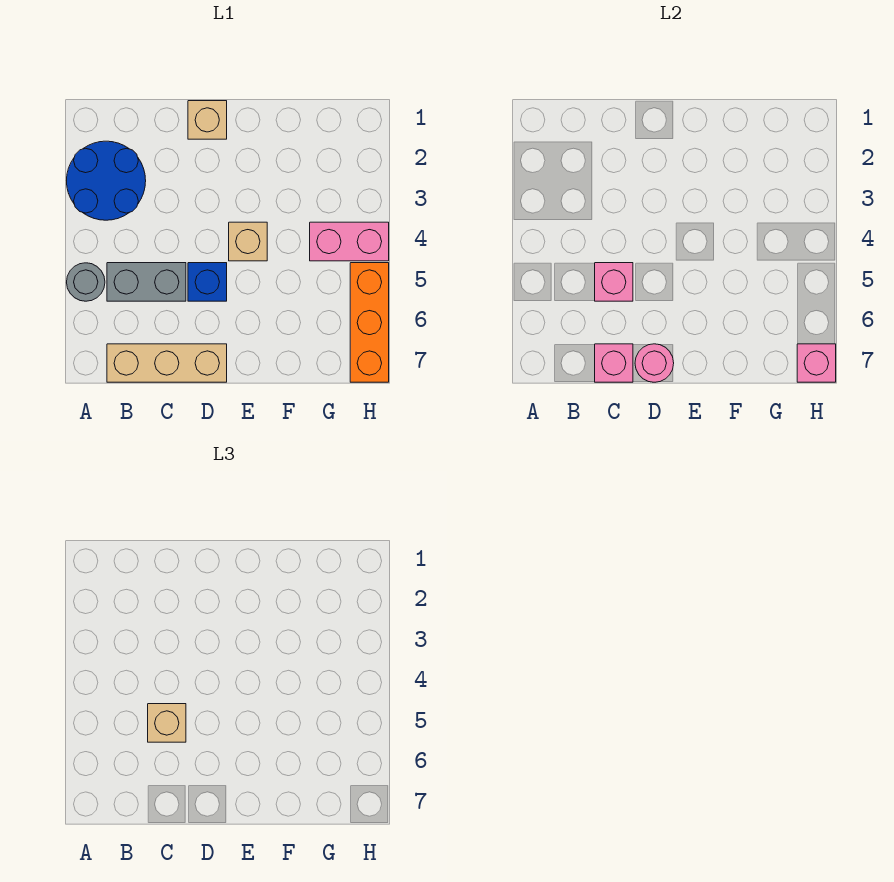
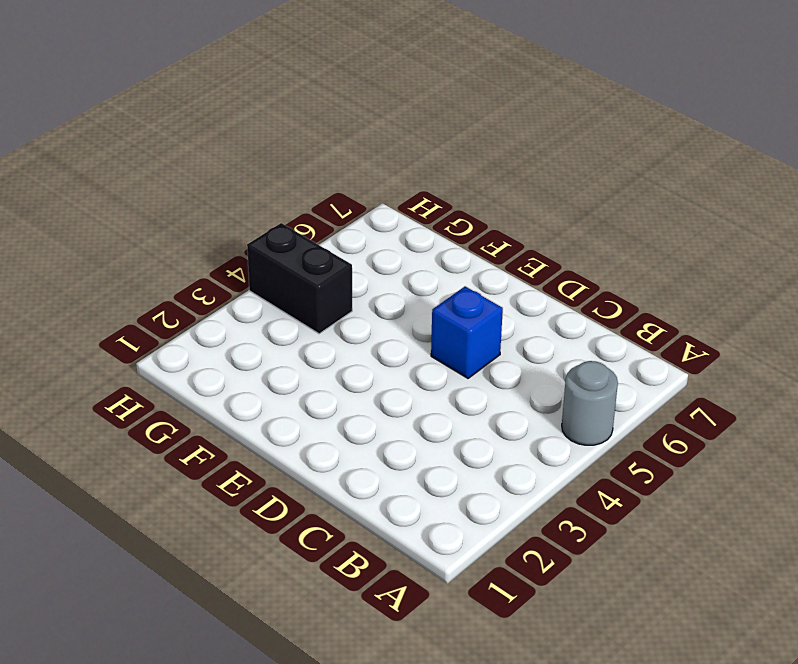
black brick G4:H4 level 1 -> pink brick G4:H4 level 1
none -> blue round brick A2:B3 level 1
none -> grey brick B5:C5 level 1
none -> tan brick B7:D7 level 1

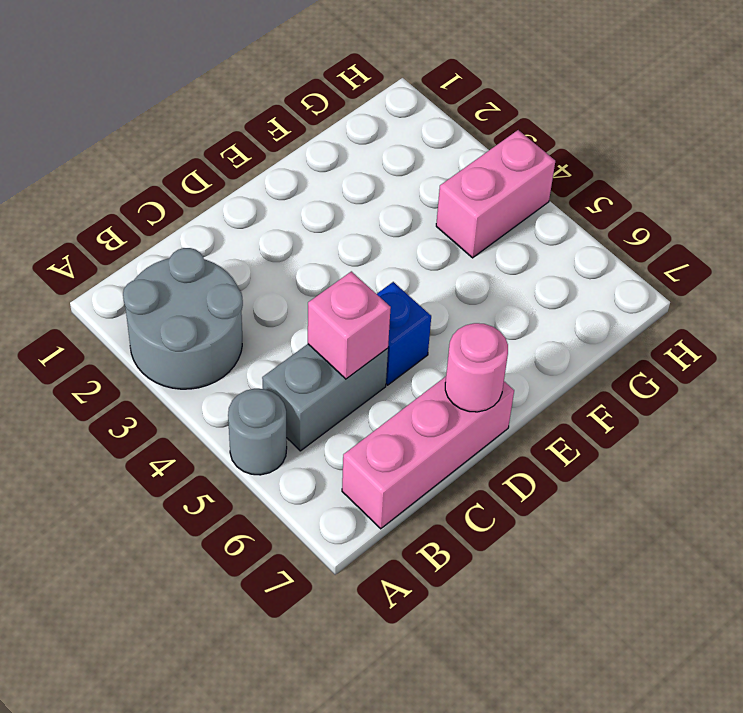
grey round brick A2:B3 level 1 -> blue round brick A2:B3 level 1
pink brick B7:D7 level 1 -> tan brick B7:D7 level 1
none -> tan brick D1 level 1
none -> tan brick E4 level 1
none -> orange brick H5:H7 level 1

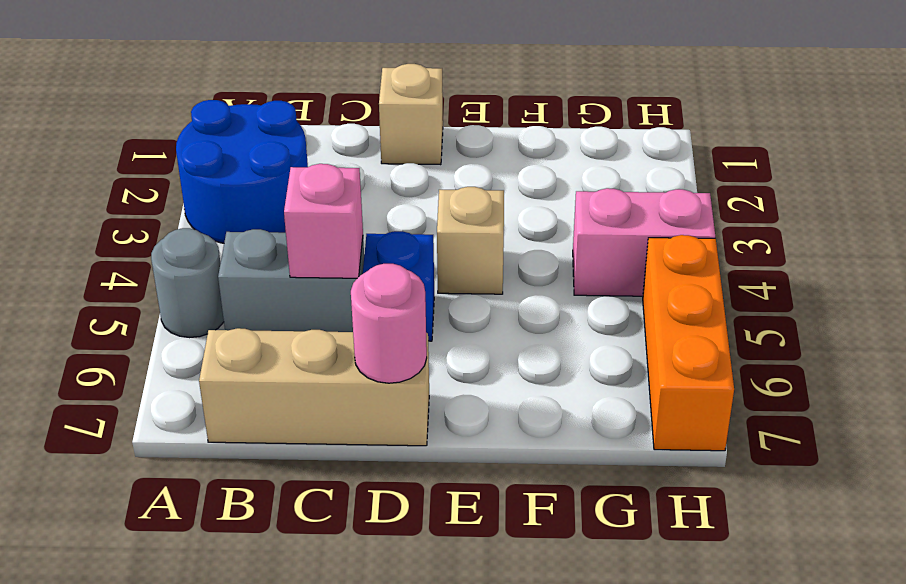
none -> pink brick C7 level 2
none -> pink brick H7 level 2
none -> tan brick C5 level 3

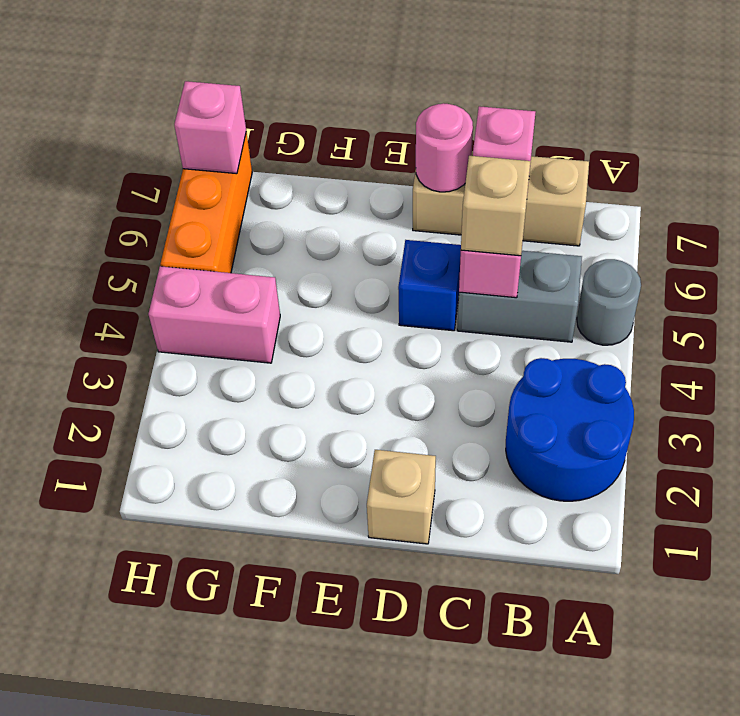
none -> tan brick E4 level 1

